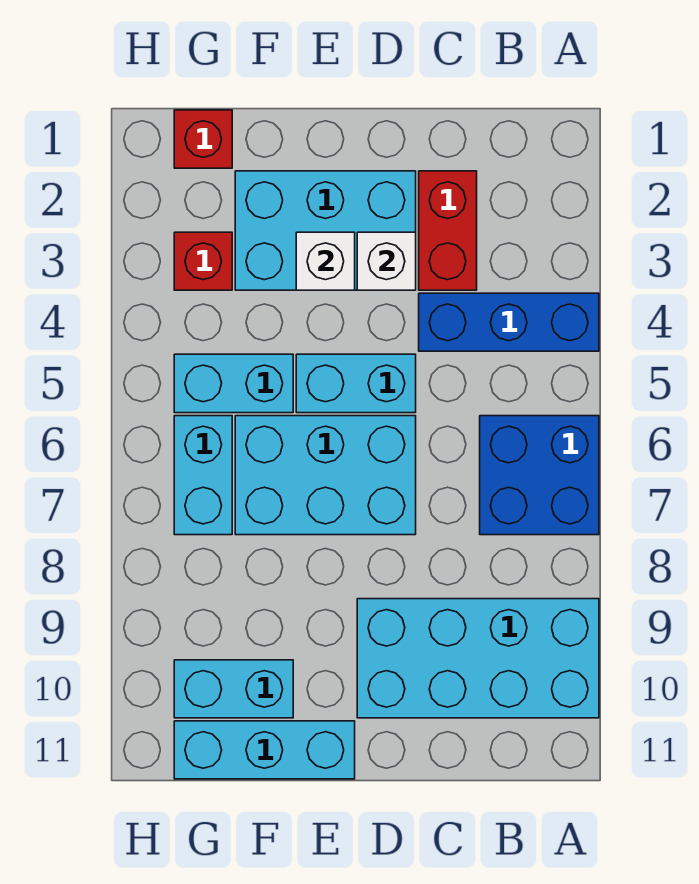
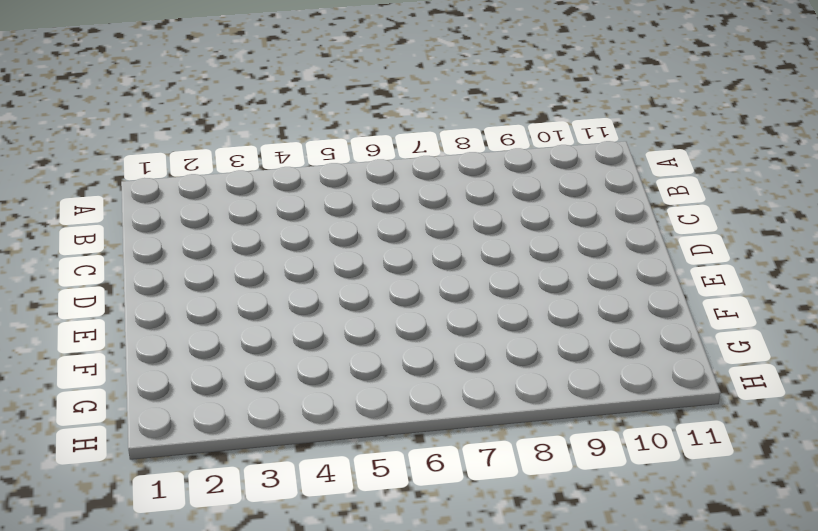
none -> blue brick A4:C4 level 1
none -> blue brick A6:B7 level 1
none -> cyan brick A9:D10 level 1

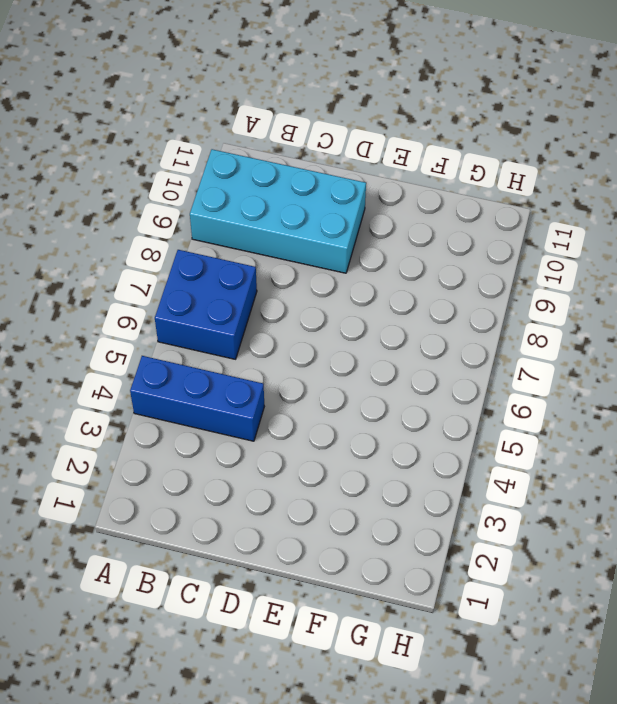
none -> red brick C2:C3 level 1
none -> cyan brick D2:F3 level 1
none -> cyan brick D5:E5 level 1

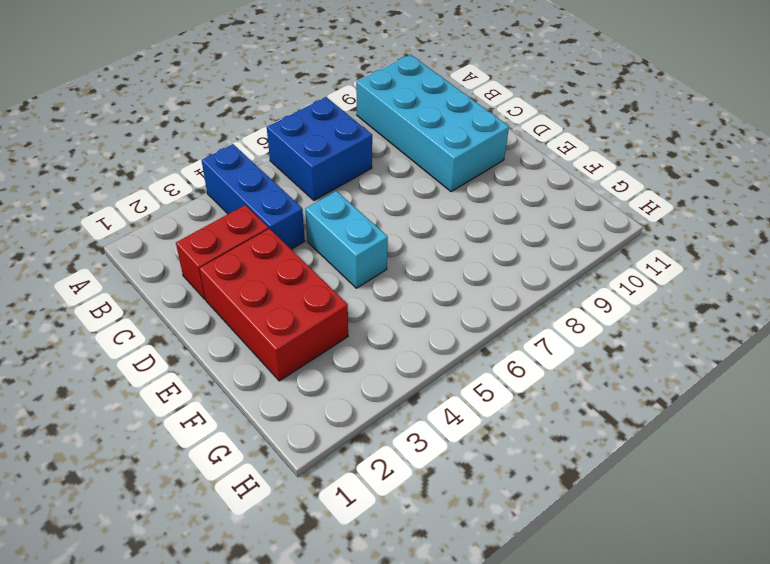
red brick D2:F3 level 1 -> cyan brick D2:F3 level 1
none -> cyan brick D6:F7 level 1
none -> cyan brick E11:G11 level 1
none -> cyan brick F5:G5 level 1

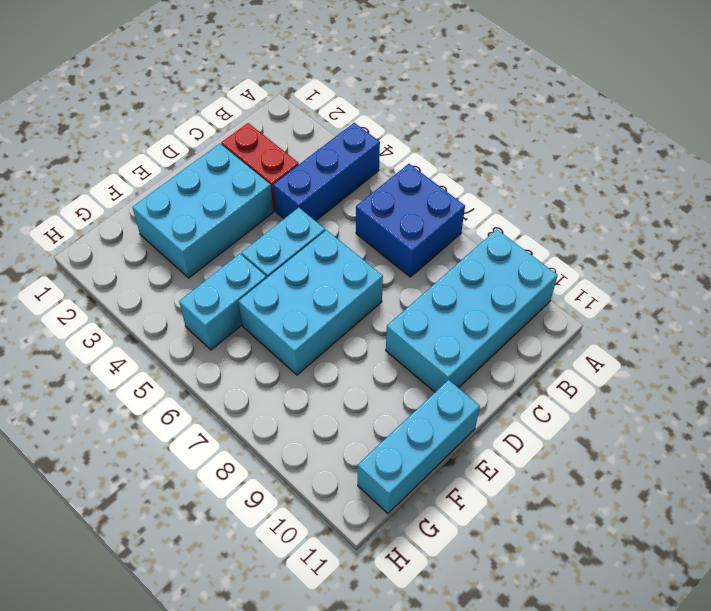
none -> cyan brick F10:G10 level 1
none -> red brick G1 level 1
none -> red brick G3 level 1

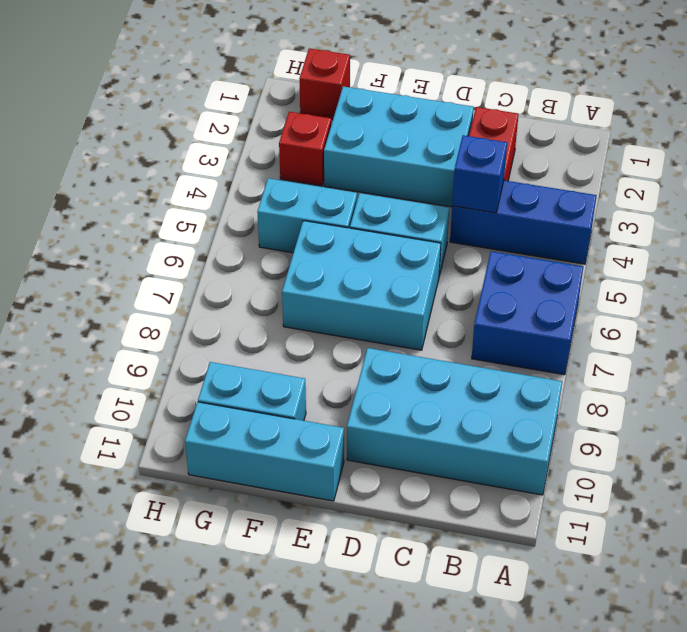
blue brick C4 level 2 -> none
none -> cyan brick G6:G7 level 1
none -> white brick D3 level 2
none -> white brick E3 level 2

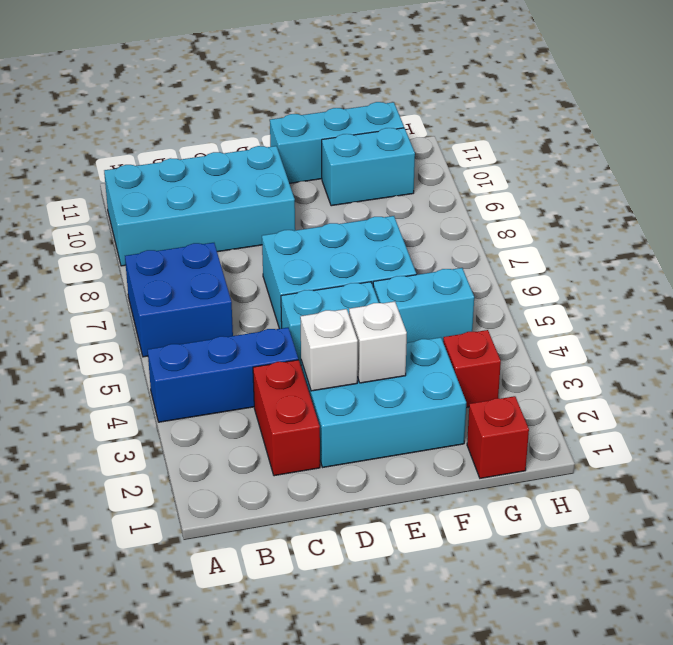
none -> cyan brick G6:G7 level 1

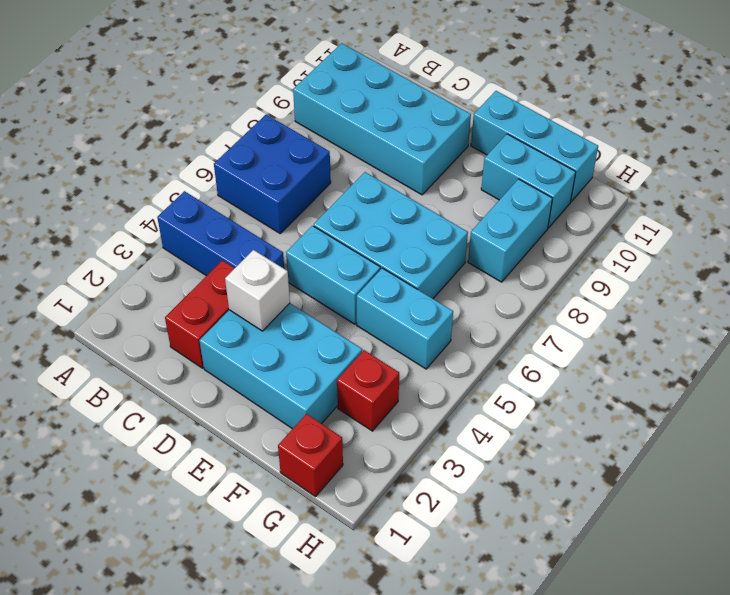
cyan brick G8:G9 level 1 -> cyan brick G6:G7 level 1
none -> white brick E3 level 2

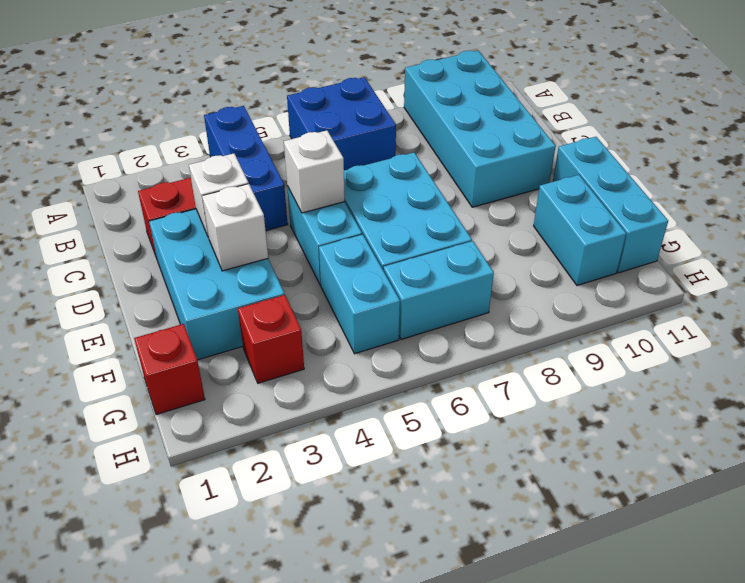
white brick D5 level 2 -> none

